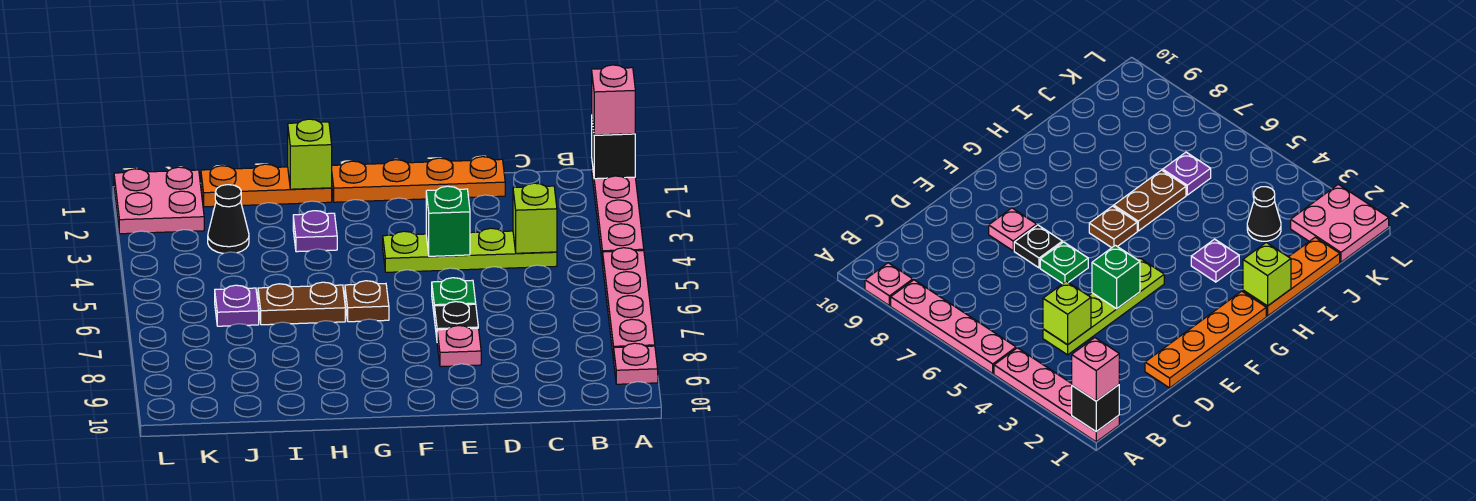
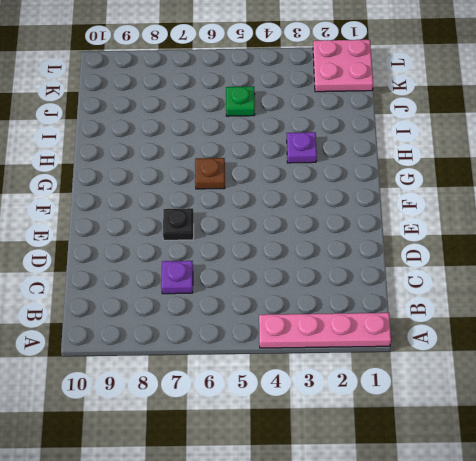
purple plate C7 level 1 -> purple plate J6 level 1
green plate J5 level 1 -> green plate E6 level 1
none -> pink plate A5:A8 level 1
none -> pink plate A9 level 1
none -> lime plate C4:F4 level 1

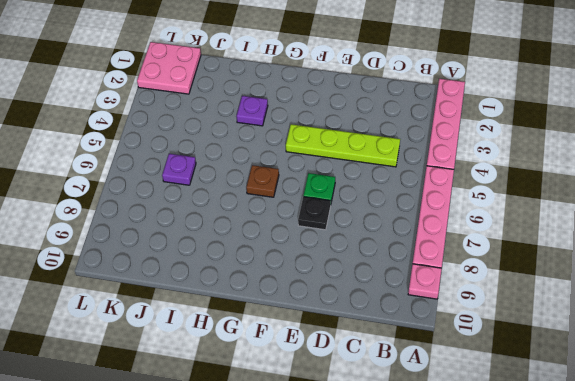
none -> orange plate D1:G1 level 1
none -> pink plate E8 level 1
none -> orange plate H1:J1 level 1

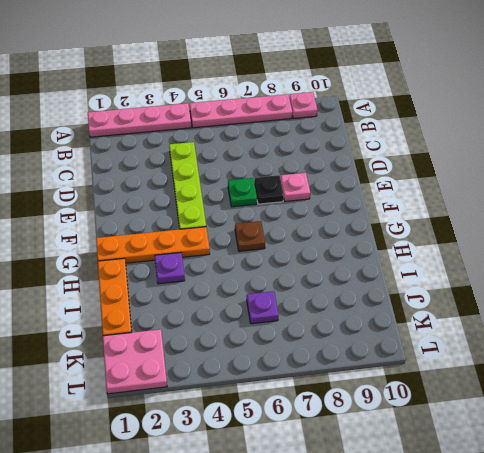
orange plate G1:G4 level 1 -> orange plate D1:G1 level 1
none -> brown plate H6:I6 level 1
none -> black cone J3 level 1
none -> black brick A1 level 2

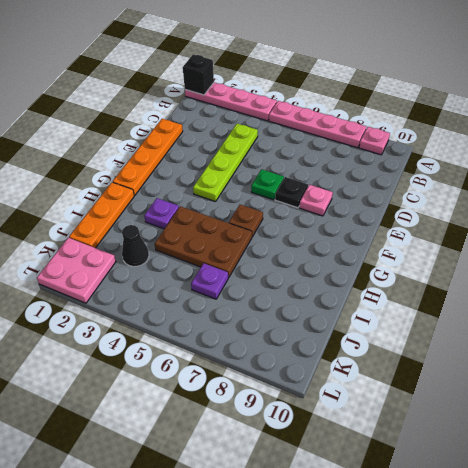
brown plate H4:I6 level 1 -> brown plate H6:I6 level 1
none -> lime brick C4 level 2
none -> green brick E4 level 2
none -> lime brick H1 level 2

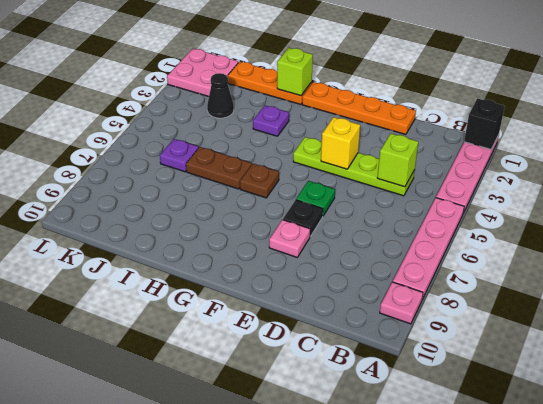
yellow brick E4 level 2 -> green brick E4 level 2
none -> pink brick A1 level 3

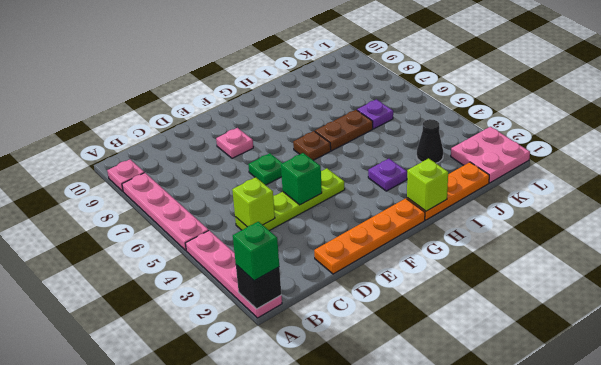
green brick A1 level 3 -> pink brick A1 level 3
none -> black plate E7 level 1

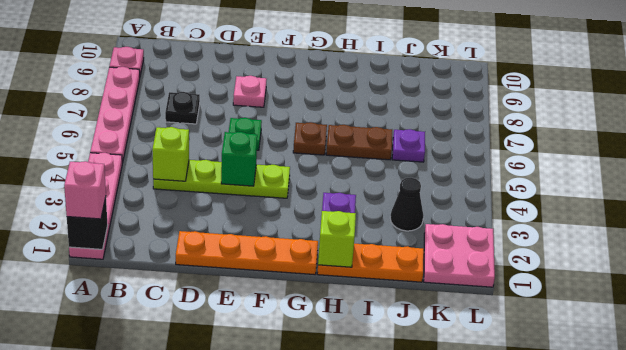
black plate C7 level 1 -> black plate E7 level 1

